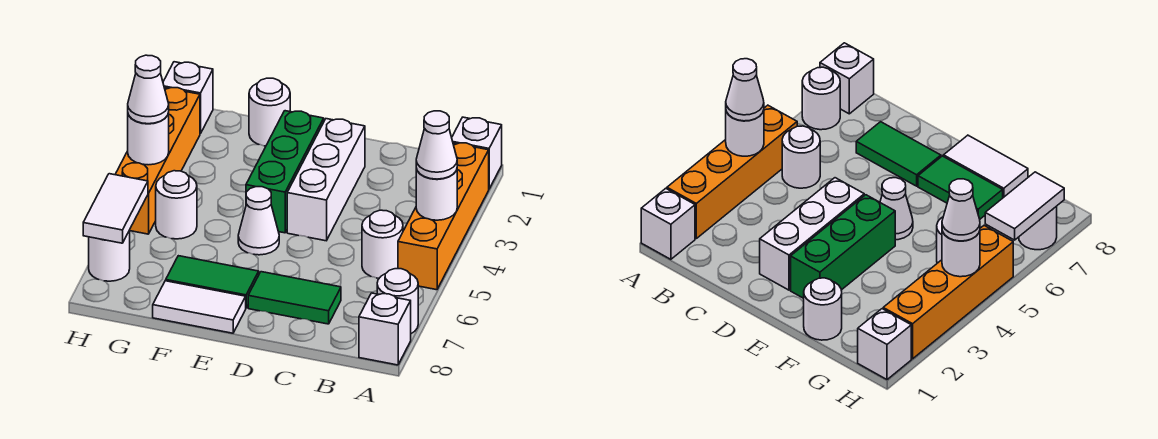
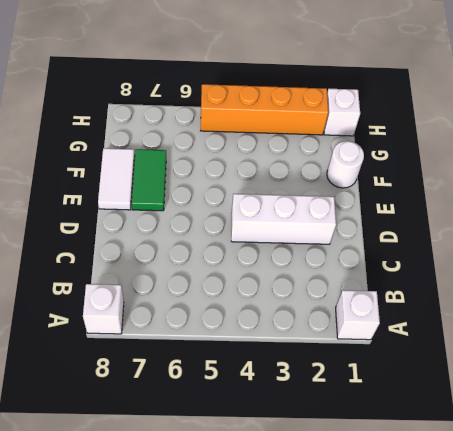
none -> orange brick A2:A5 level 1
none -> white round brick A7 level 1
none -> white round brick B5 level 1

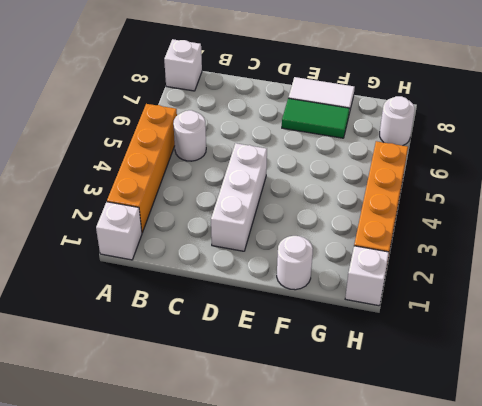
none -> white round brick A7 level 1
none -> green tile C7:D7 level 1
none -> green brick E2:E4 level 1

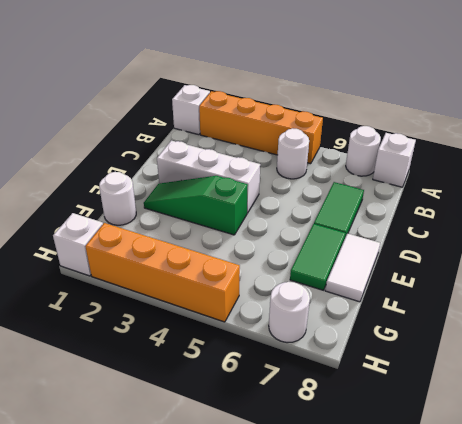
green slope E2:E4 level 1 top 4 -> green brick E2:E4 level 1
none -> white cone E5 level 1
none -> white round brick G5 level 1
none -> white round brick A4 level 2

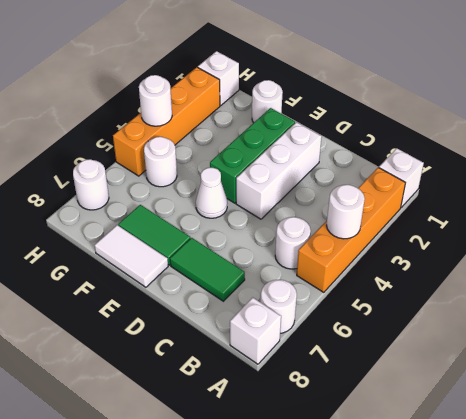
none -> white tile H6:H7 level 2
none -> white cone A4 level 3
none -> white cone H4 level 3

